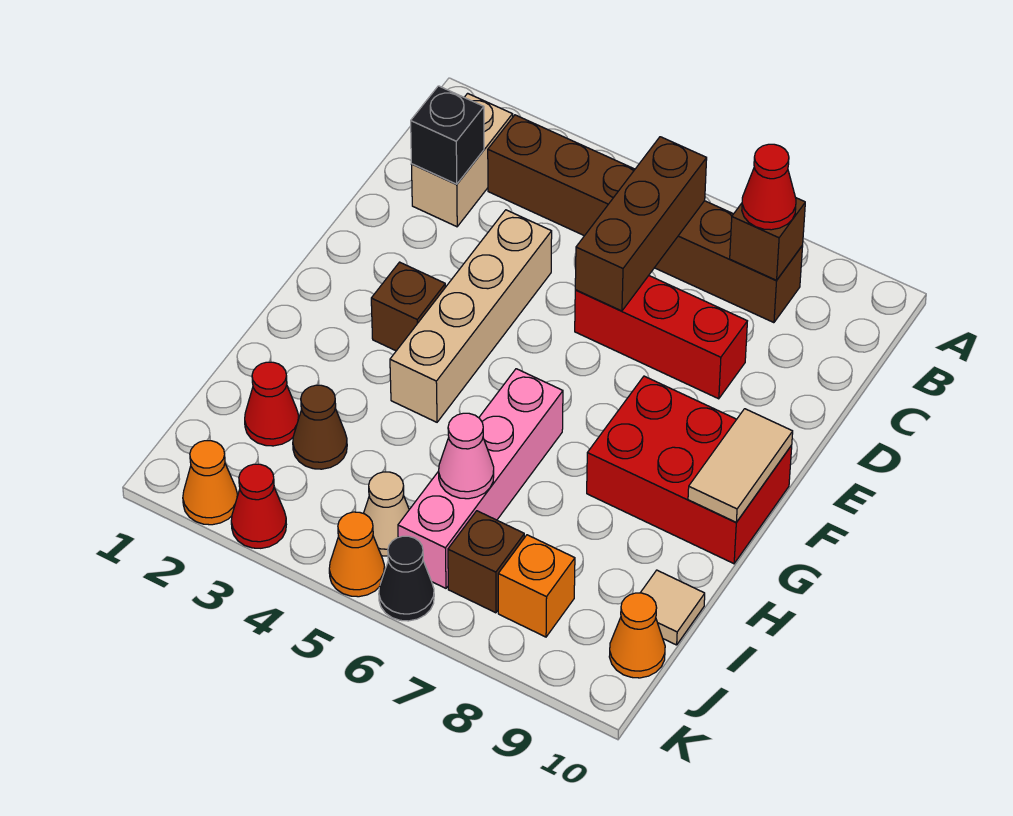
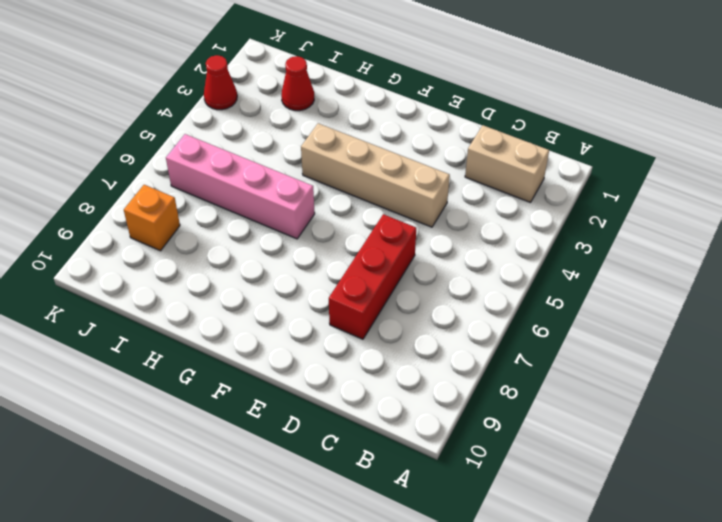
none -> brown brick B3:B8 level 1
none -> brown brick F3 level 1
none -> red brick F8:G10 level 1

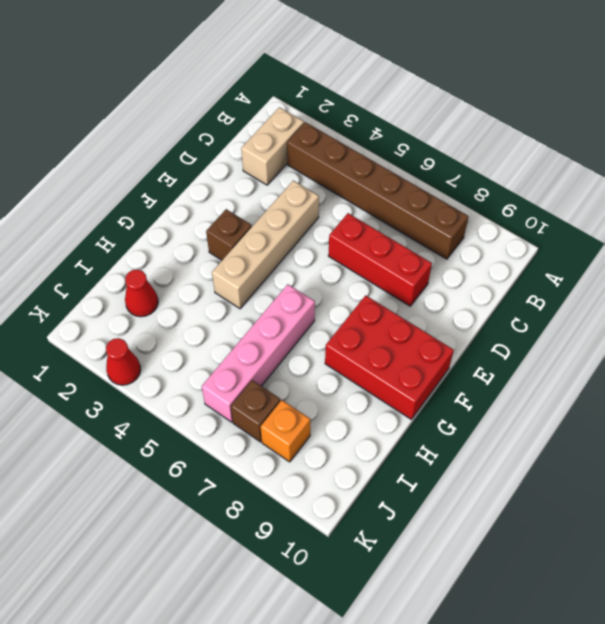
none -> brown cone I3 level 1
none -> tan tile I10 level 1
none -> tan cone J5 level 1

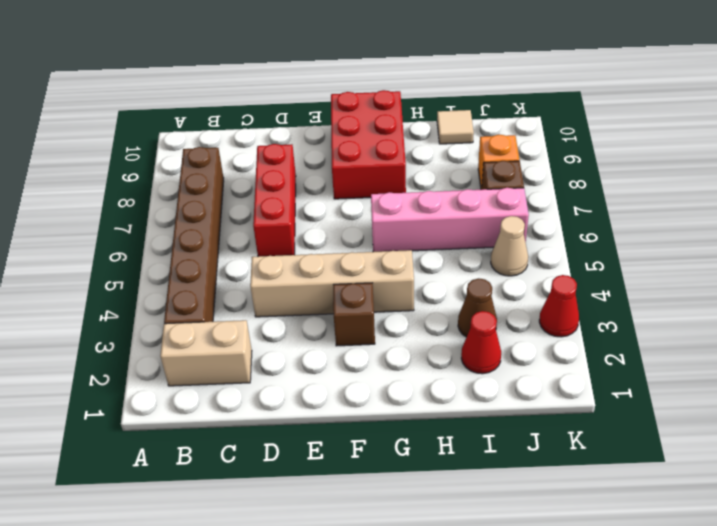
none -> orange cone J10 level 1
none -> orange cone K2 level 1
none -> orange cone K5 level 1

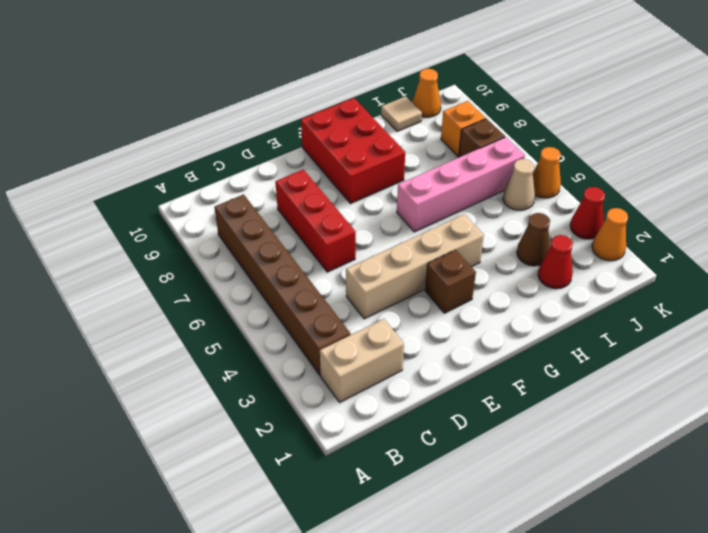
none -> black cone K6 level 1
none -> brown brick B6:D6 level 2
none -> brown brick B8 level 2

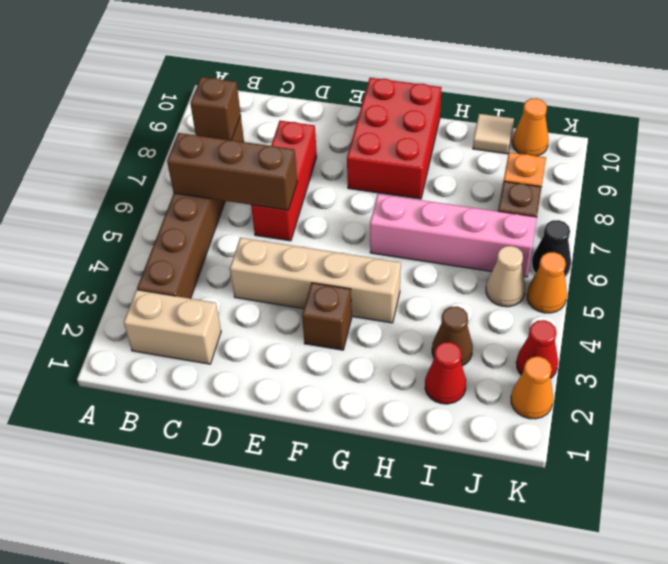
none -> black brick C2 level 2
none -> tan tile F10:G10 level 2
none -> pink cone I6 level 2

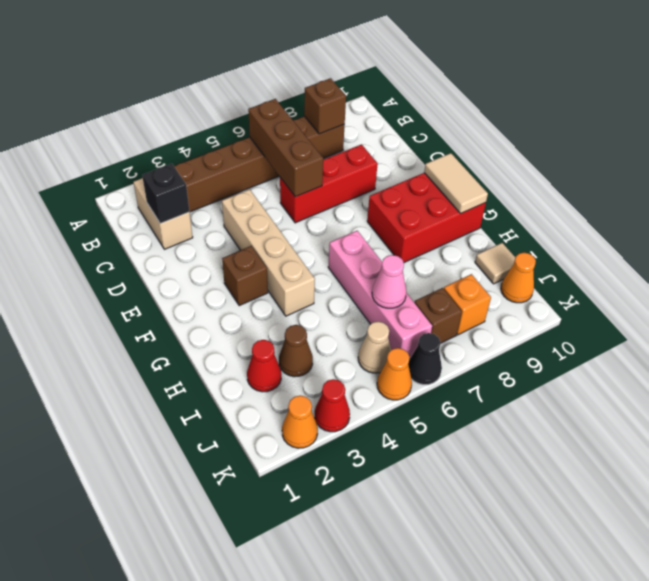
none -> red cone B8 level 3

